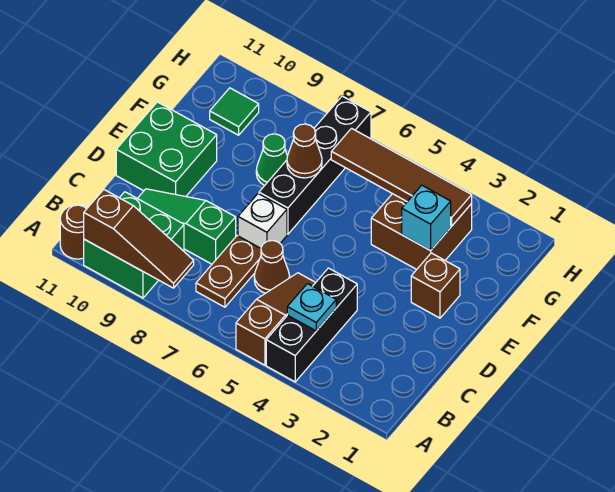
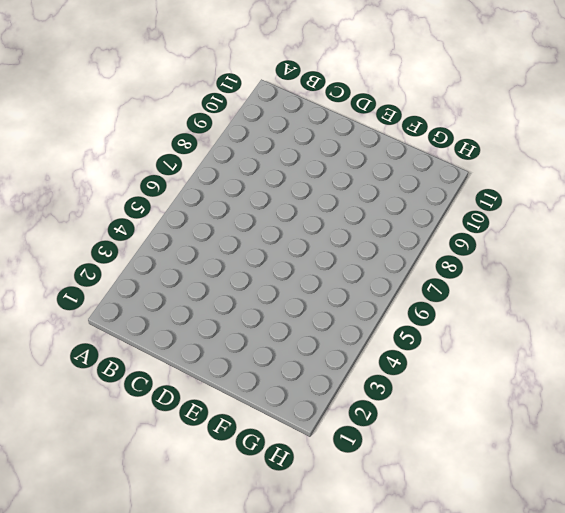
none -> black brick A4:C4 level 1
none -> brown slope A5:C5 level 1 top A
none -> green brick A9:B10 level 1

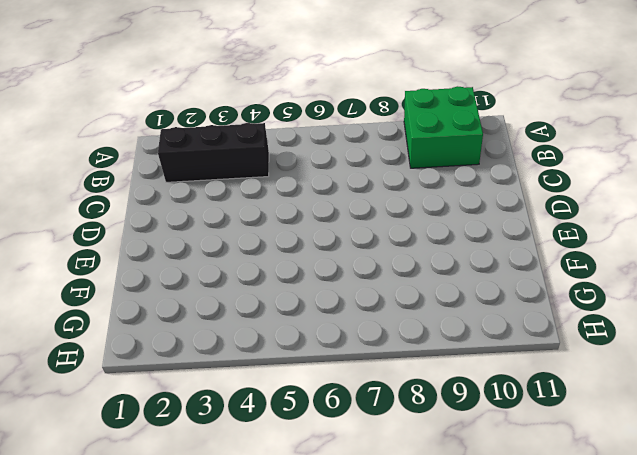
black brick B2:B4 level 1 -> black brick A4:C4 level 1
none -> brown slope A5:C5 level 1 top A
none -> brown round brick A11 level 1
none -> brown plate B7:C7 level 1

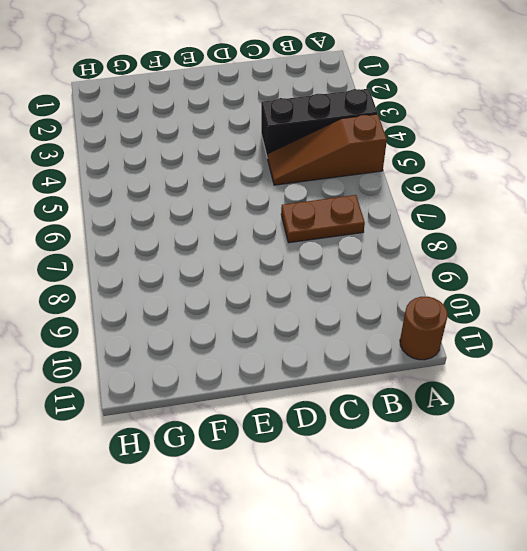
none -> green brick A9:B10 level 1
none -> brown cone C6 level 1
none -> green slope C8:C10 level 1 top 8

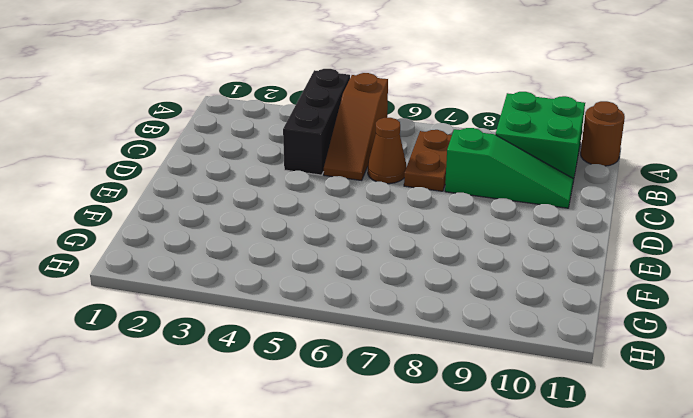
none -> white brick D7 level 1
none -> green brick D10:E11 level 1
none -> brown brick E2 level 1

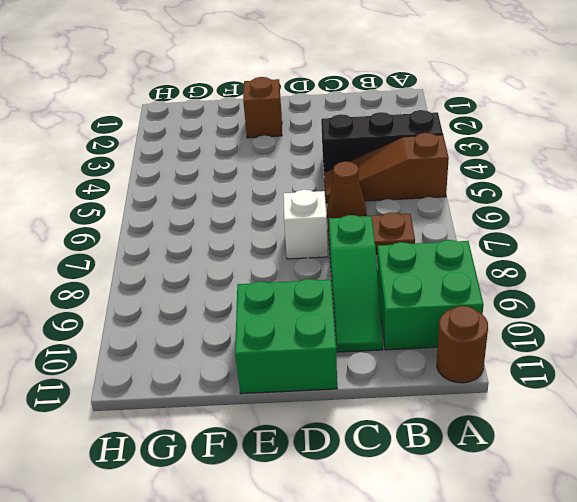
none -> black brick E7:H7 level 1
none -> brown brick F3:G4 level 1
none -> green cone F8 level 1

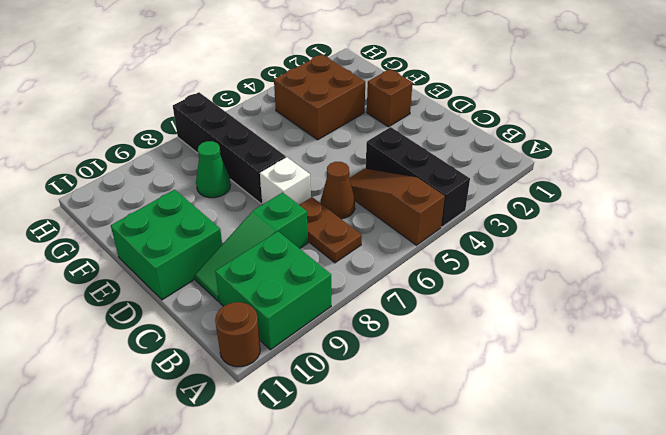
none -> green tile G10 level 1
none -> brown slope A8:A10 level 2 top 10
none -> cyan plate B4 level 2

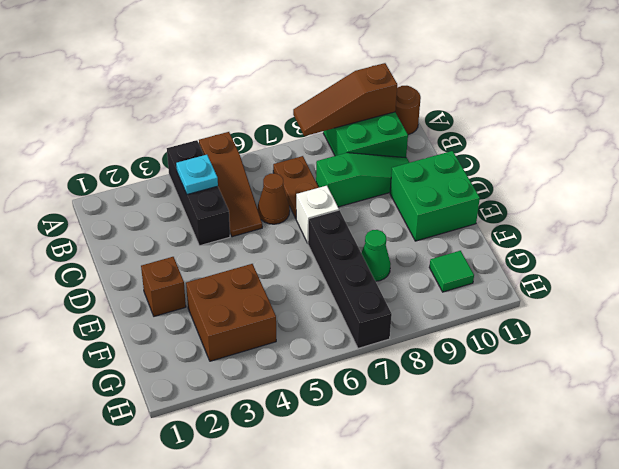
none -> cyan brick F3 level 2
none -> brown cone F7 level 2
none -> brown tile G3:G6 level 2

